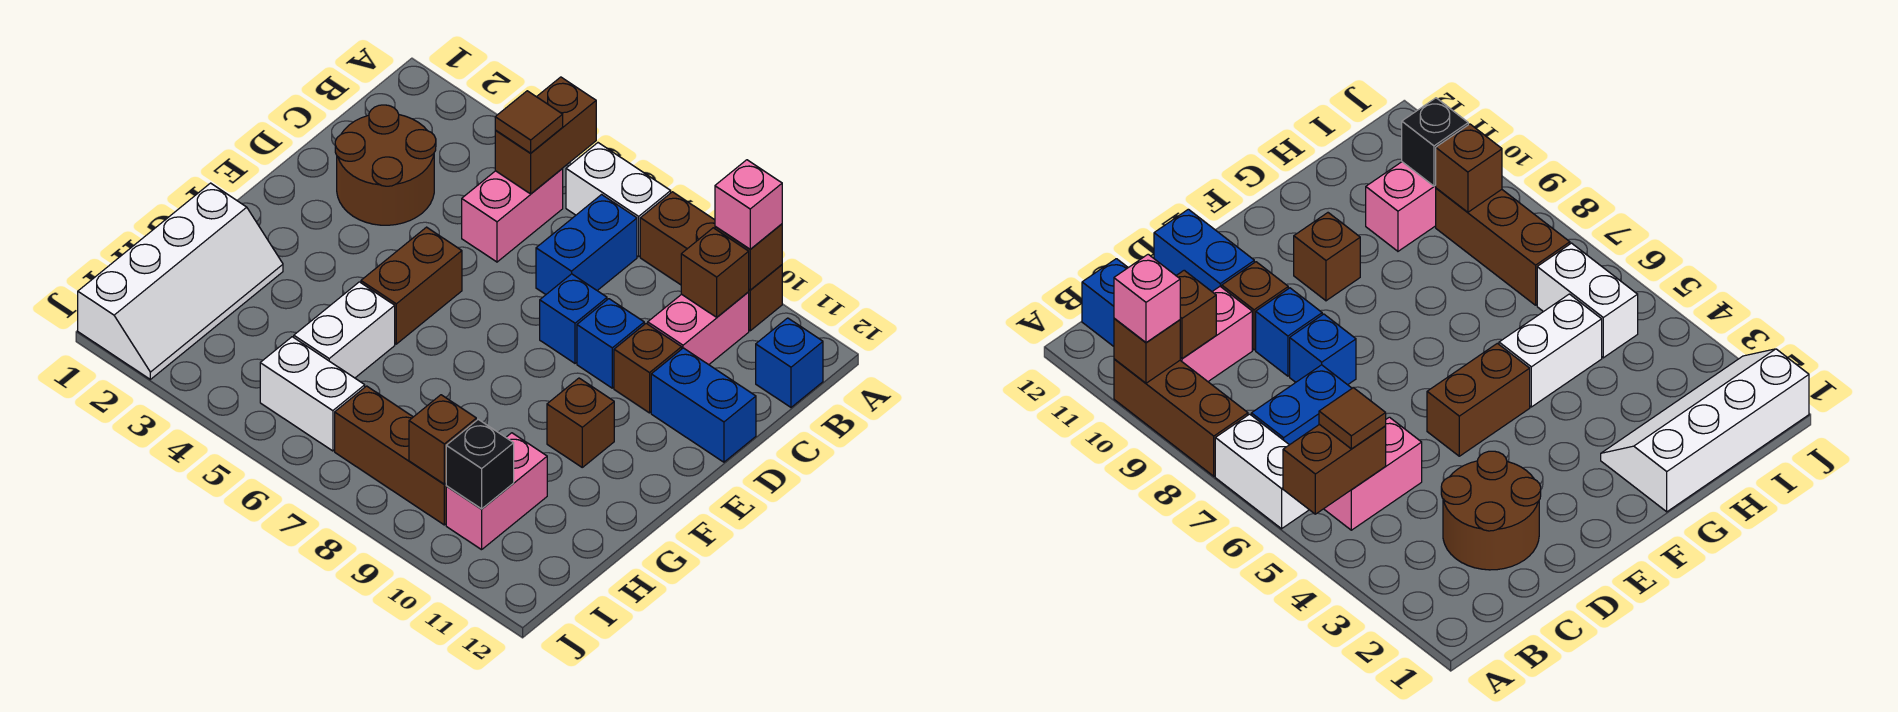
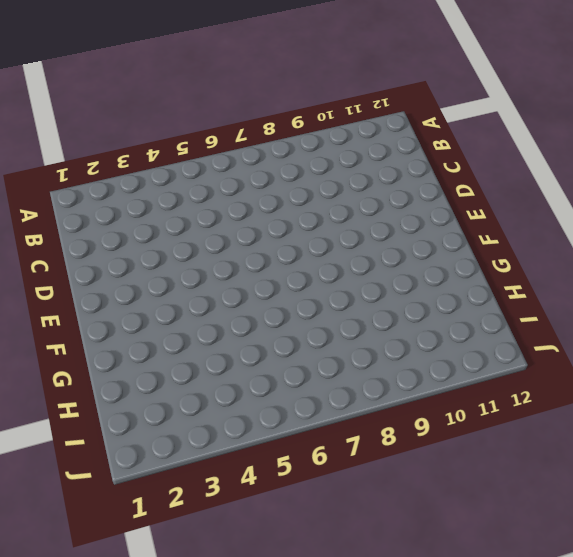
none -> white brick A6:A7 level 1
none -> brown brick A8:A10 level 1
none -> pink brick B5:C5 level 1

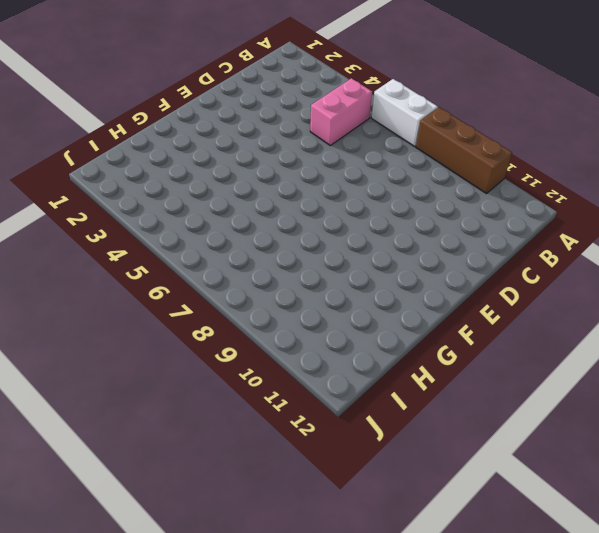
none -> blue brick B7:C7 level 1
none -> pink brick B10:C10 level 1
none -> blue brick B12 level 1

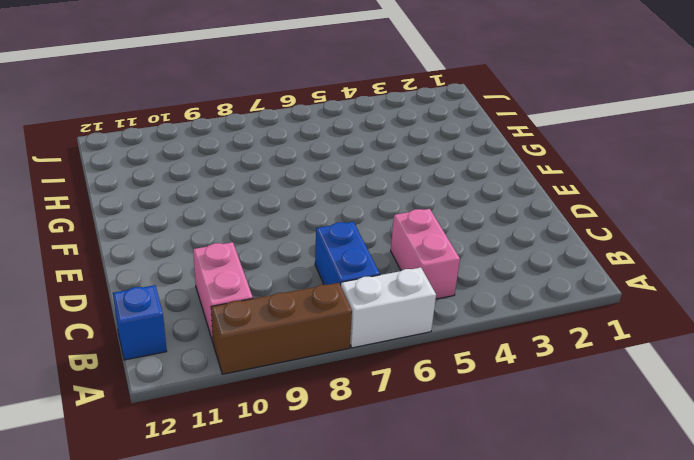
none -> brown round brick C2:D3 level 1
none -> blue brick D8 level 1
none -> blue brick D9 level 1

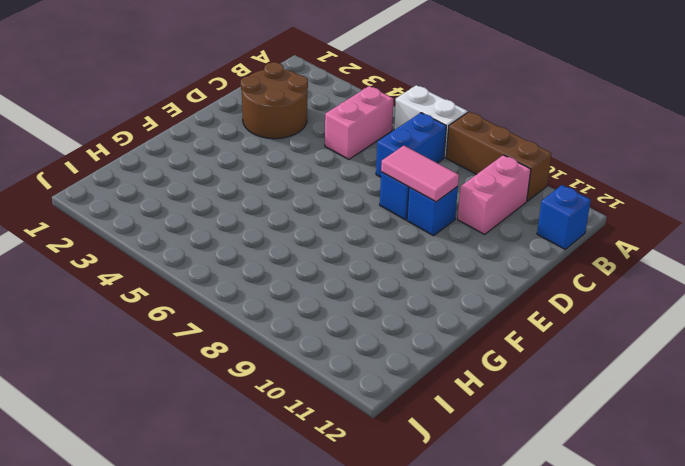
pink tile D8:D9 level 2 -> none
none -> brown brick D10 level 1
none -> blue brick D11:D12 level 1
none -> brown brick E5:F5 level 1

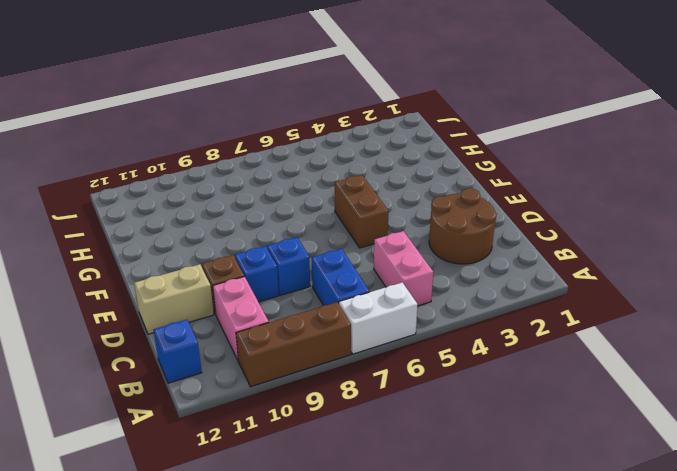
tan brick D11:D12 level 1 -> blue brick D11:D12 level 1
none -> brown brick F10 level 1
none -> white slope G1:J2 level 1 top 1
none -> white brick G5:H5 level 1

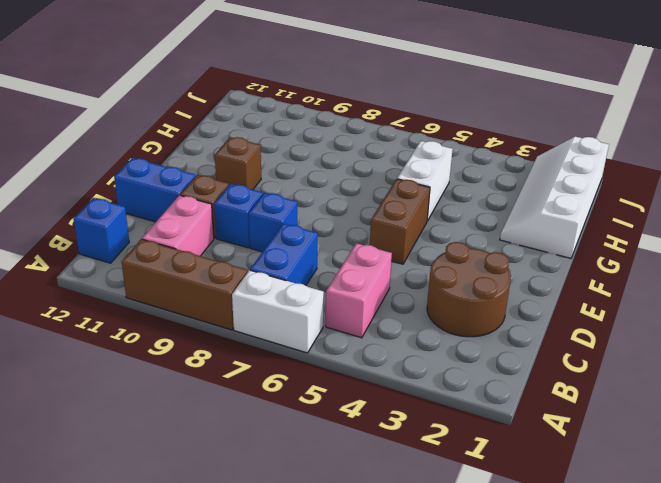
none -> pink brick H10:I10 level 1
none -> white brick I5:I6 level 1
none -> brown brick I7:I9 level 1

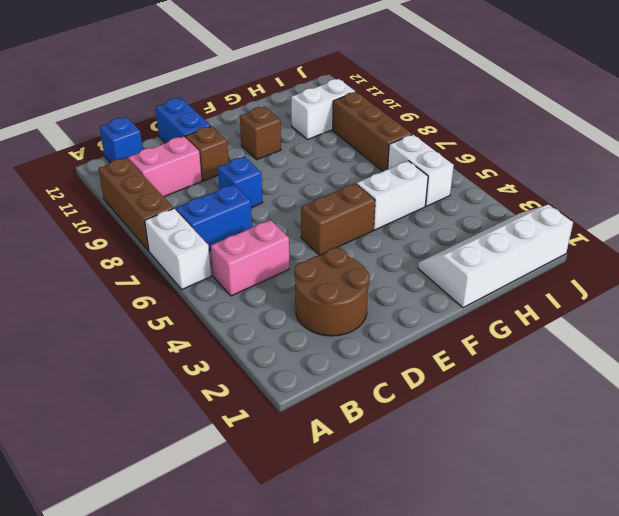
white brick H10:I10 level 1 -> pink brick H10:I10 level 1
none -> blue brick D9 level 1
none -> brown brick A5:B5 level 2
none -> brown brick A10 level 2

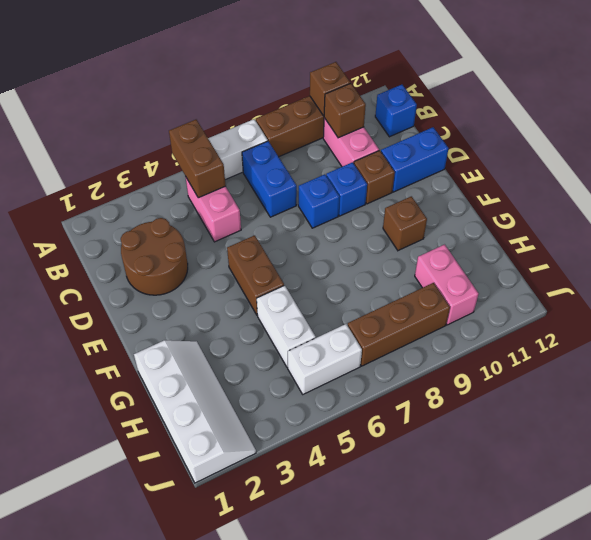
none -> brown brick I9 level 2
none -> black brick I10 level 2
none -> pink brick A10 level 3

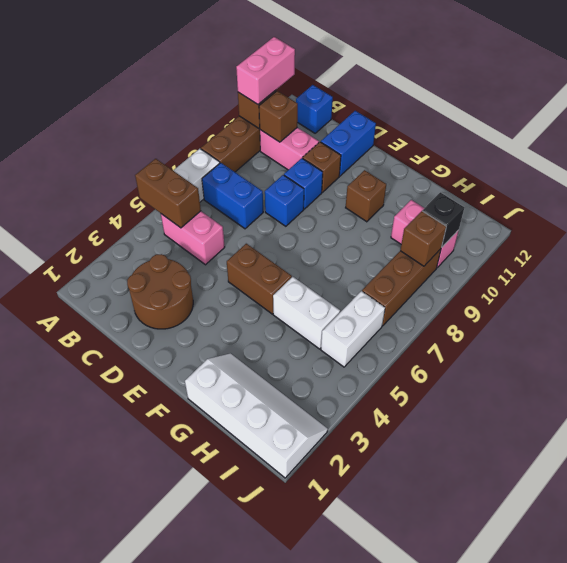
pink brick A10:A11 level 3 -> pink brick A10 level 3
none -> brown tile B5 level 3

